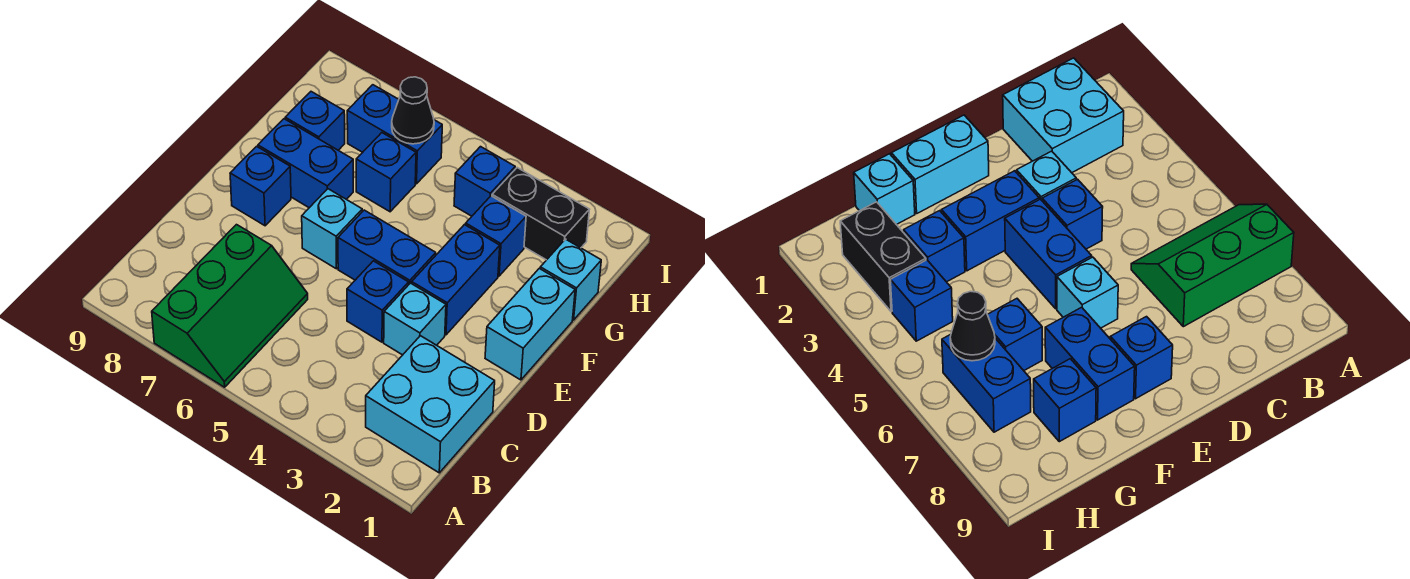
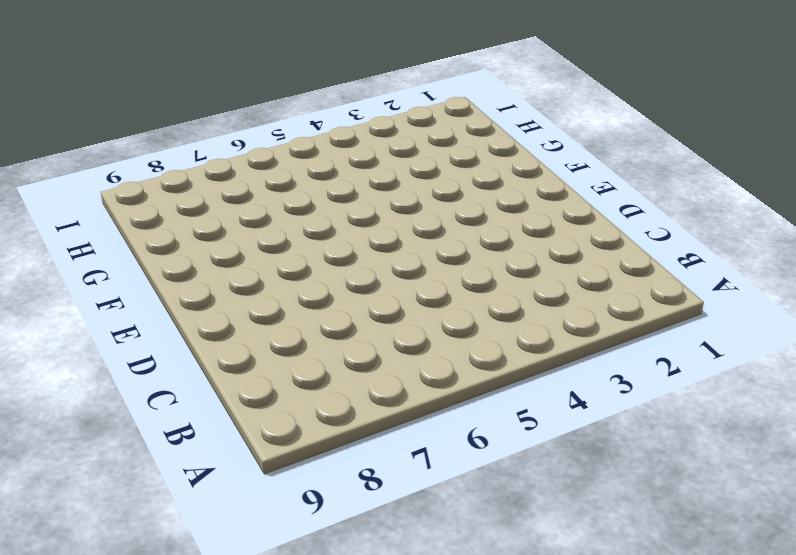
none -> green slope A6:C7 level 1 top 7
none -> cyan brick B1:C2 level 1
none -> cyan brick D3 level 1

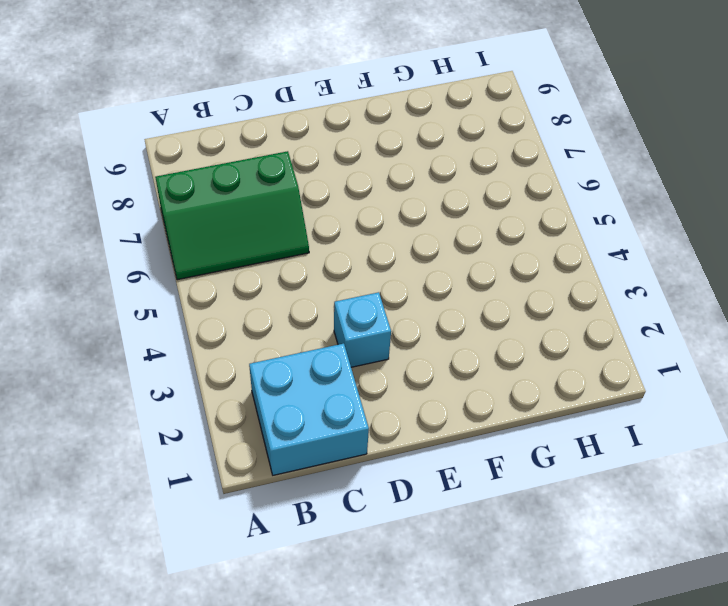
none -> blue brick D4 level 1
none -> cyan brick E1:F1 level 1
none -> blue brick E3:F3 level 1

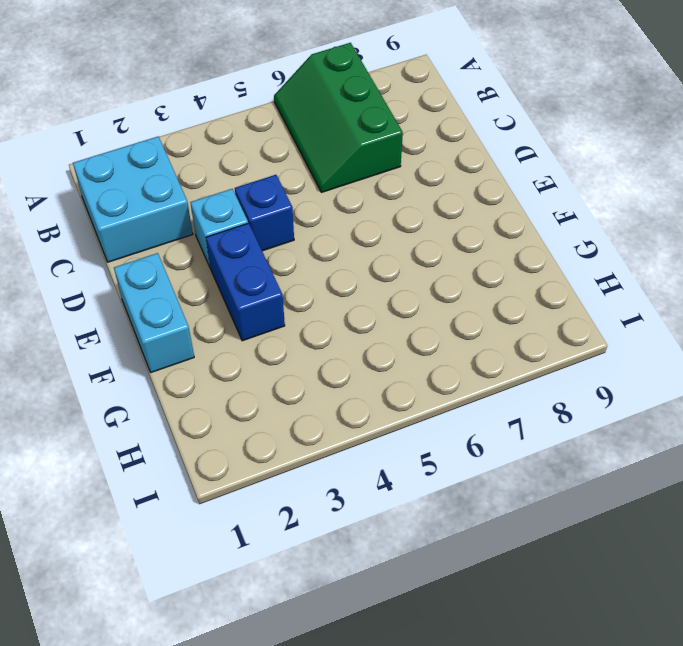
none -> blue brick E4:E5 level 1
none -> cyan brick E6 level 1
none -> blue brick E8 level 1

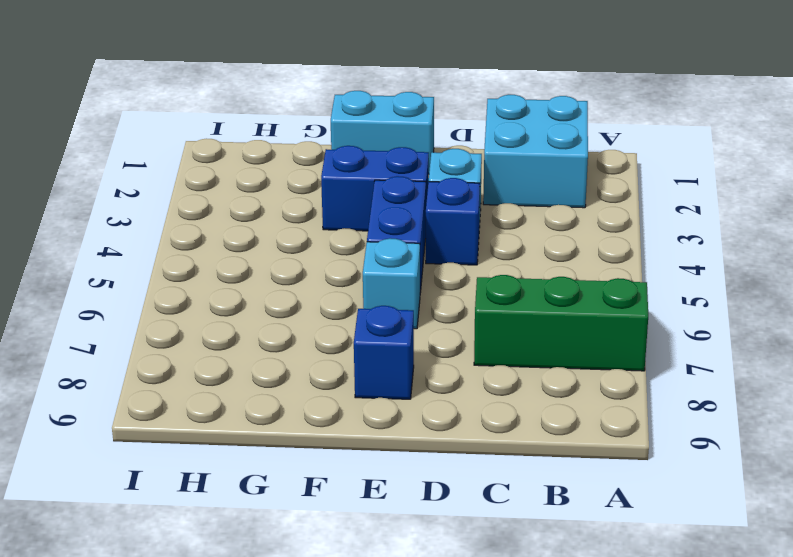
none -> blue brick F7:F8 level 1
none -> cyan brick G1 level 1
none -> blue brick G3 level 1

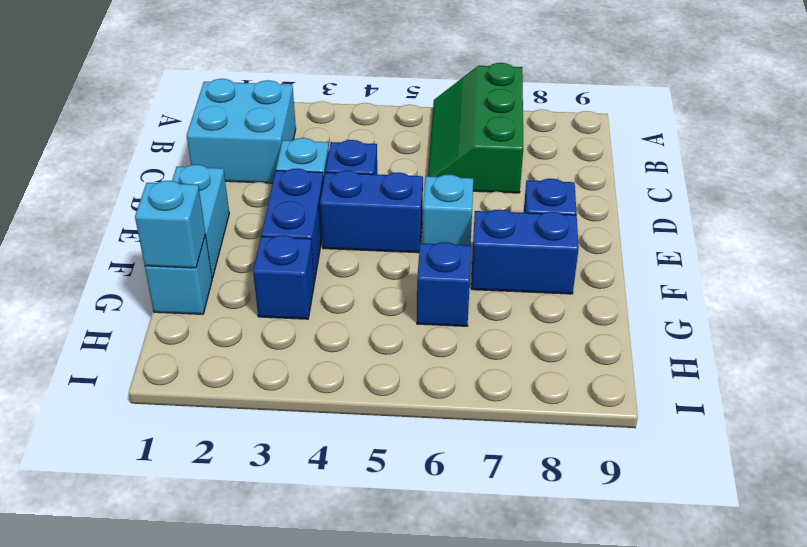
cyan brick G1 level 2 -> none
none -> blue brick G8 level 1
none -> black brick H2:H3 level 1
none -> blue brick H4 level 1

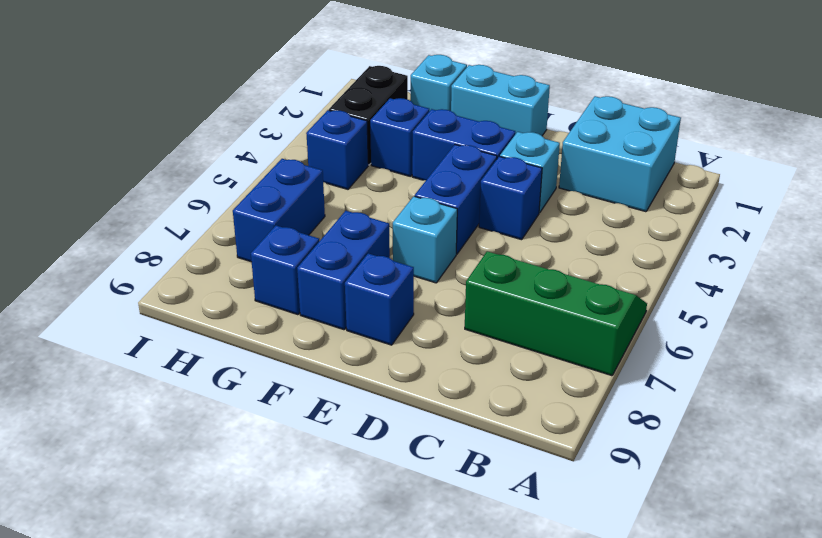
none -> blue brick G6 level 1
none -> black cone H6 level 2

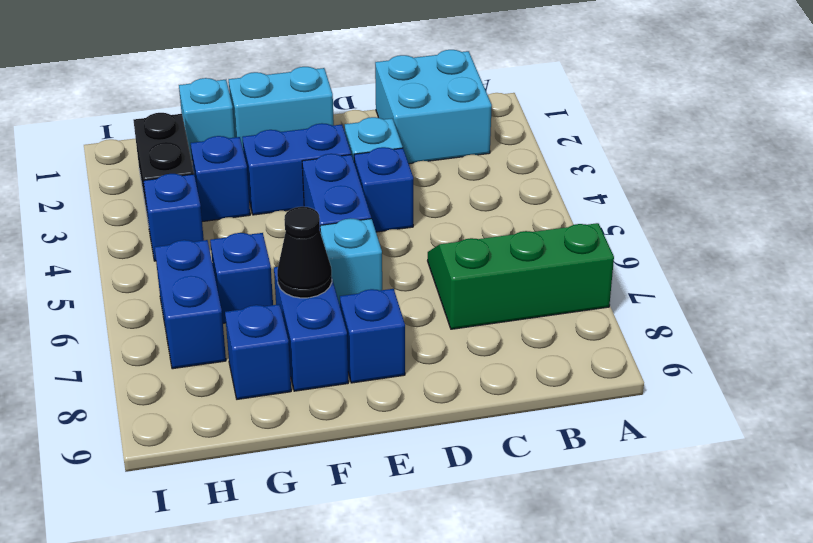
black cone F7 level 2 -> black cone H6 level 2

